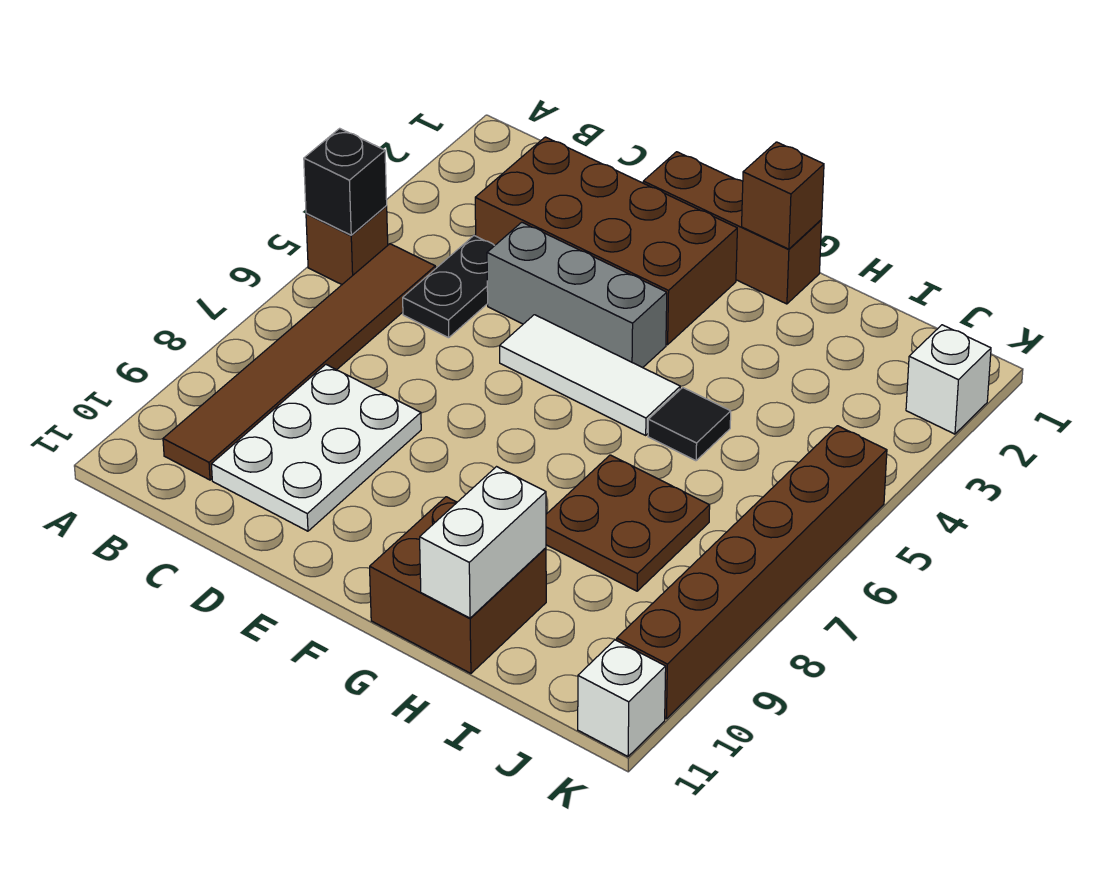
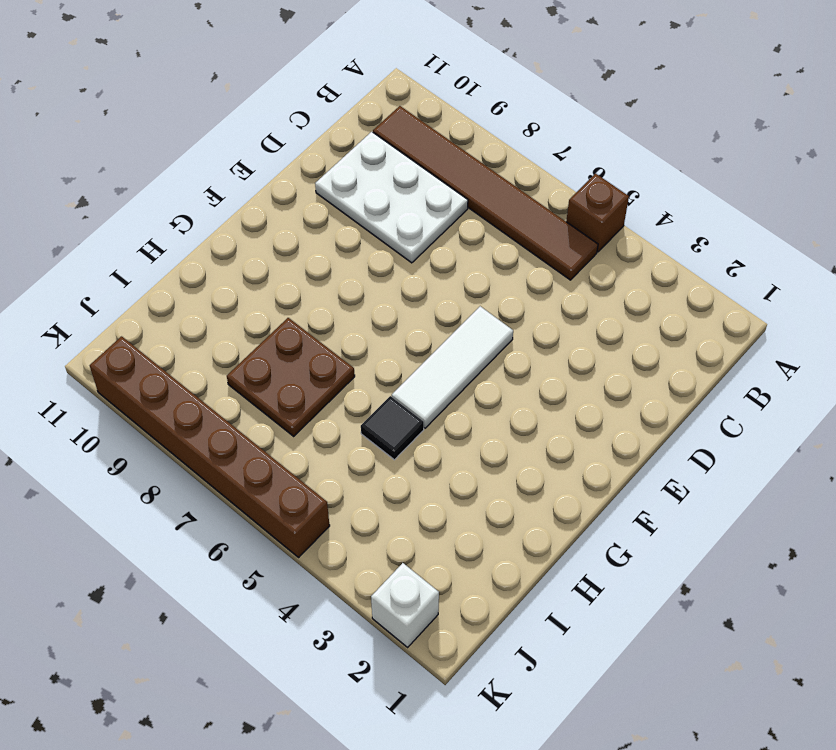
none -> brown brick C2:F3 level 1
none -> black plate C4:C5 level 1
none -> grey brick D4:F4 level 1

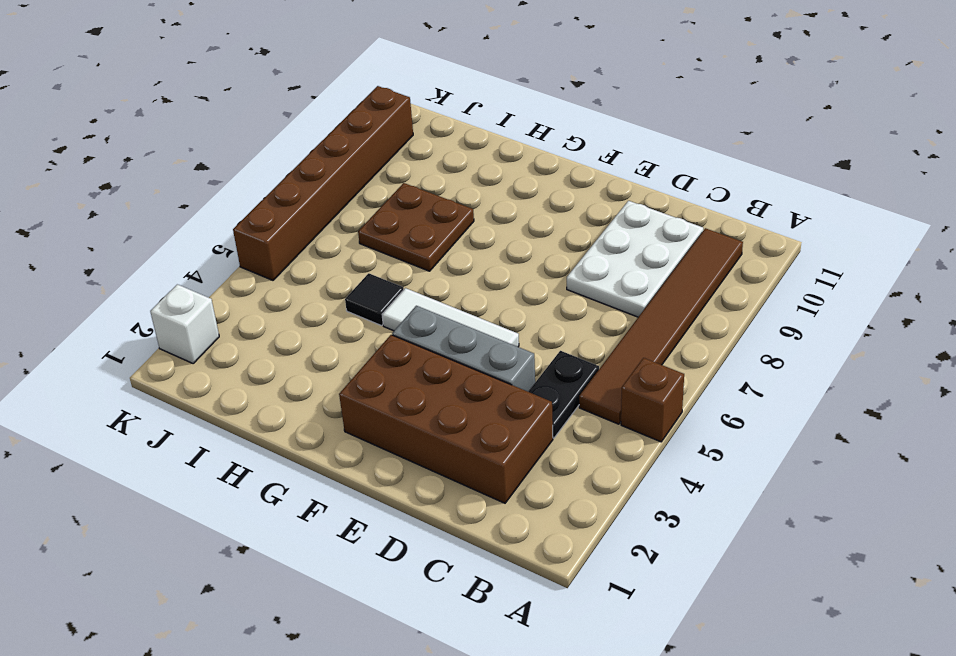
none -> brown brick E1:G1 level 1
none -> brown brick G10:H11 level 1
none -> white brick K11 level 1

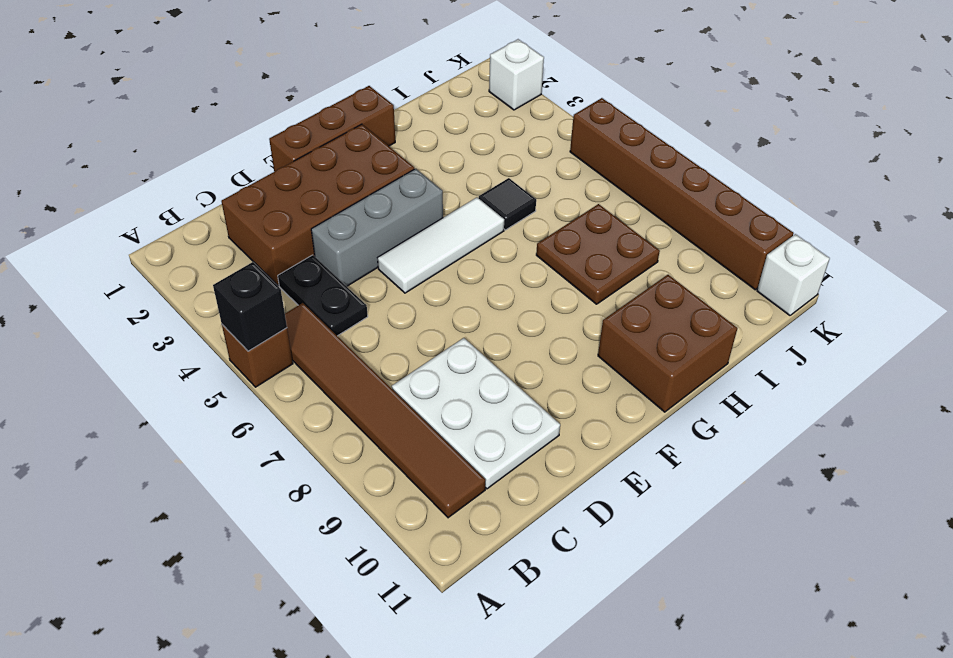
none -> brown brick G1 level 2
none -> white brick H10:H11 level 2

